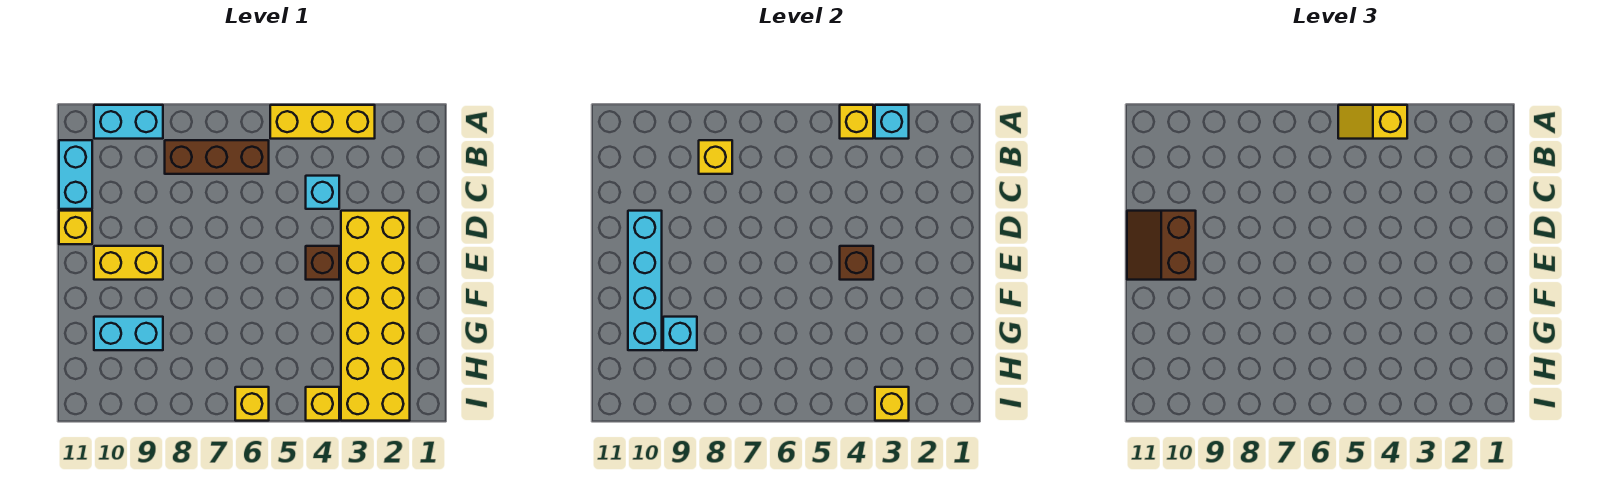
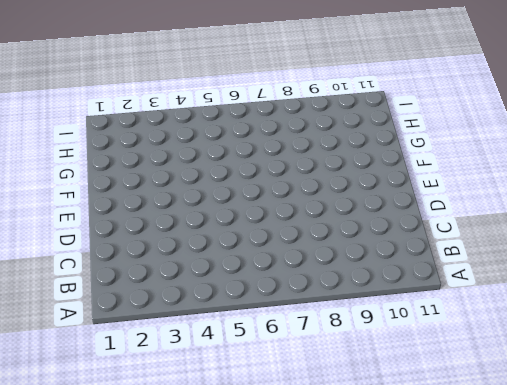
none -> yellow brick A3:A5 level 1
none -> cyan brick A9:A10 level 1
none -> brown brick B6:B8 level 1

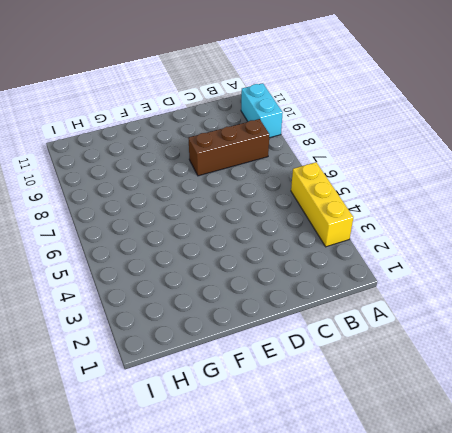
brown brick B8:D8 level 1 -> brown brick B6:B8 level 1
none -> cyan brick B11:C11 level 1
none -> cyan brick C4 level 1
none -> yellow brick D2:I3 level 1

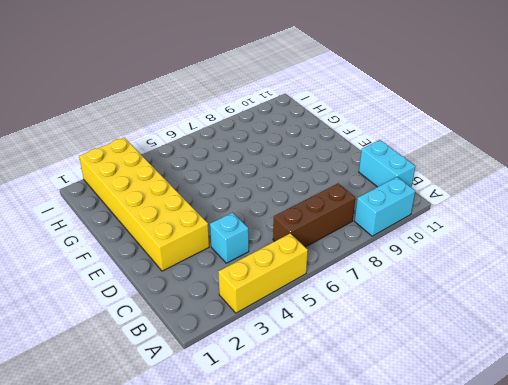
none -> yellow brick D11 level 1
none -> brown brick E4 level 1
none -> yellow brick E9:E10 level 1

